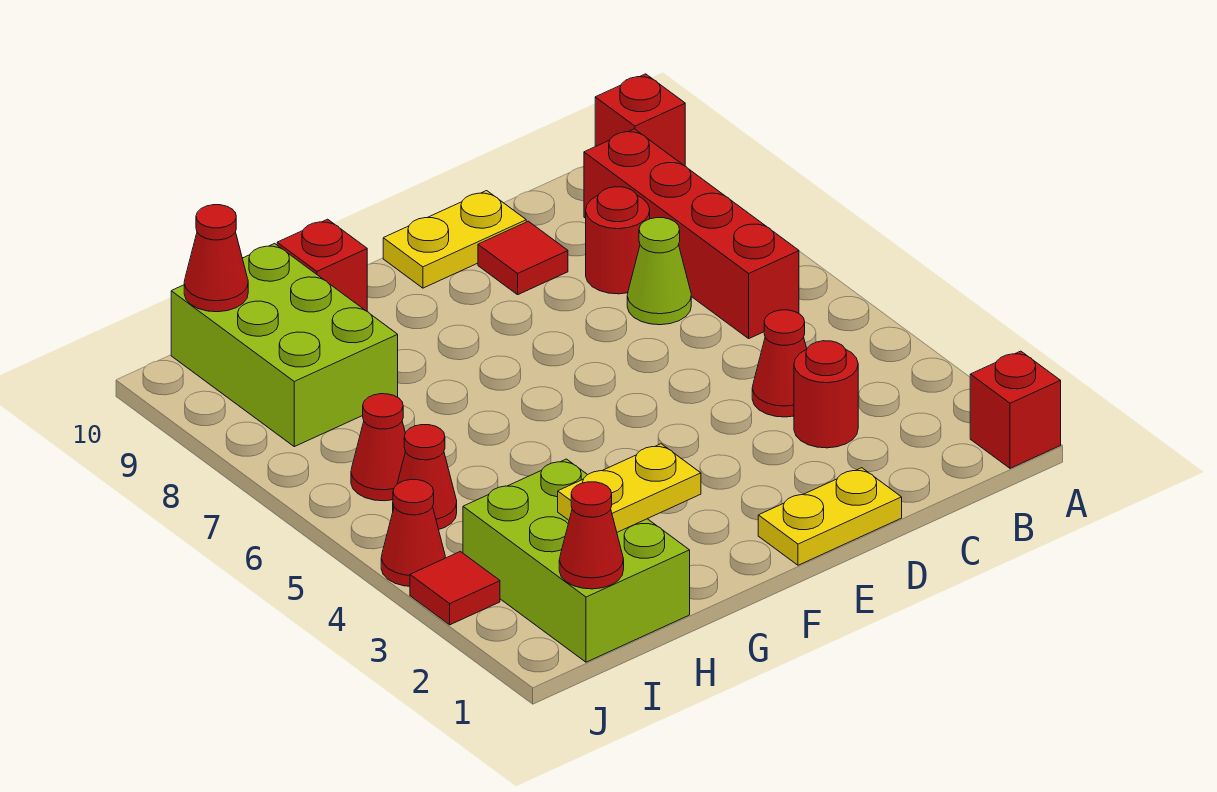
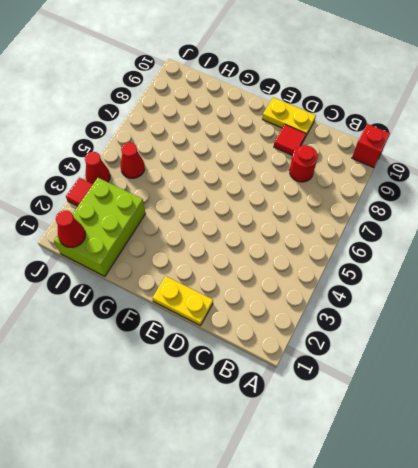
none -> red brick A1 level 1
none -> red brick B6:B9 level 1
none -> red round brick C3 level 1

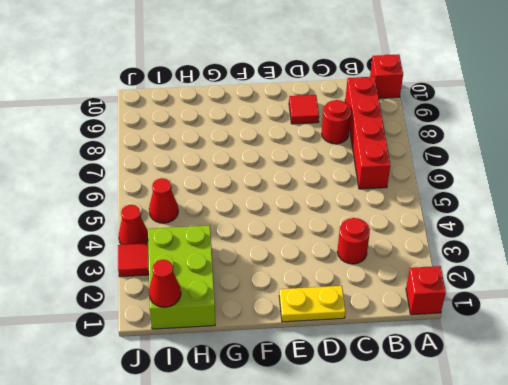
none -> red cone C4 level 1
none -> lime cone C7 level 1
none -> yellow plate D10:E10 level 1

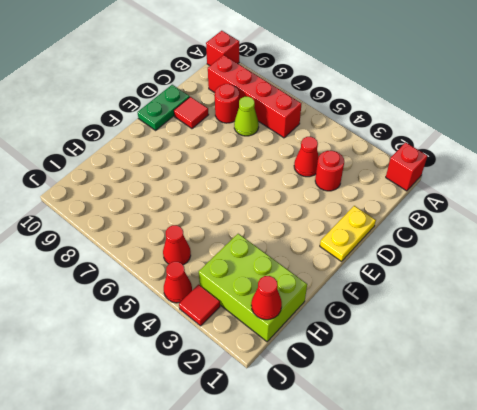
green plate D10:E10 level 1 -> yellow plate D10:E10 level 1
none -> red brick G10 level 1
none -> lime brick H8:I10 level 1
none -> red cone I6 level 1

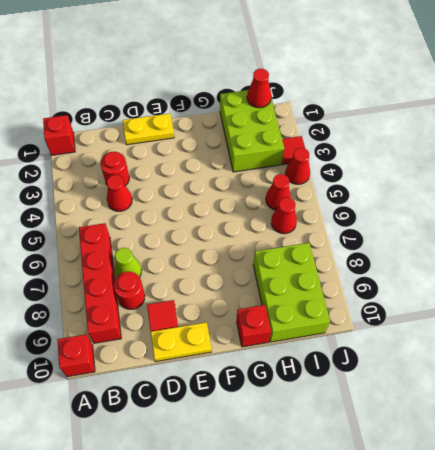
none -> yellow plate G2:H2 level 2
none -> red cone I10 level 2

